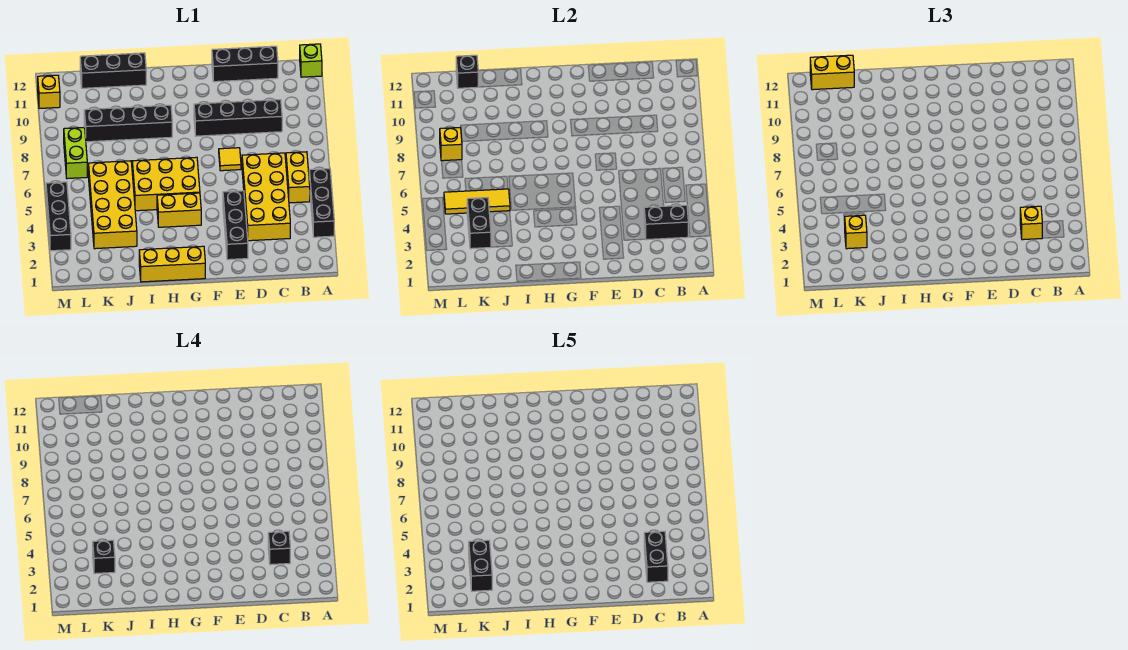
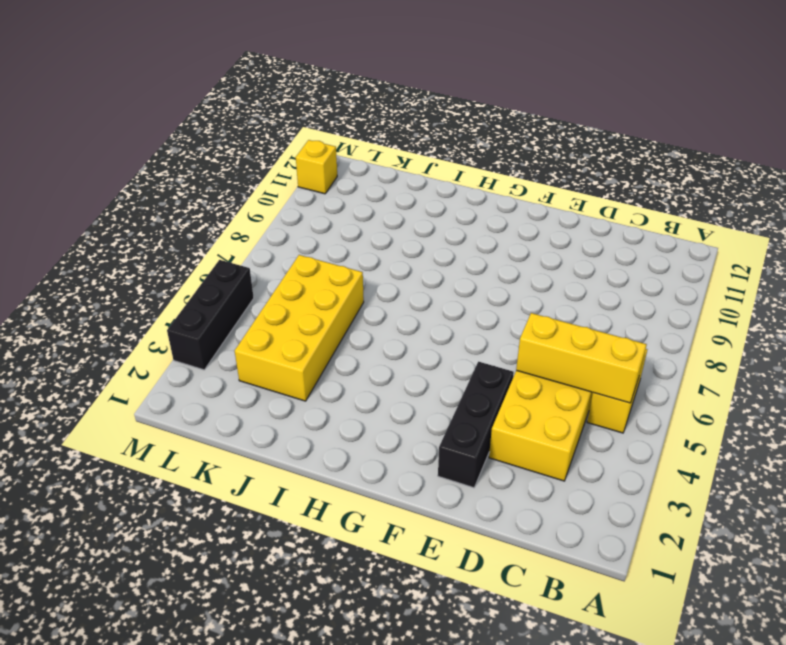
yellow brick B5:D5 level 2 -> yellow brick G1:I1 level 1
none -> black brick A3:A5 level 1
none -> lime brick A12 level 1
none -> black brick C9:F9 level 1

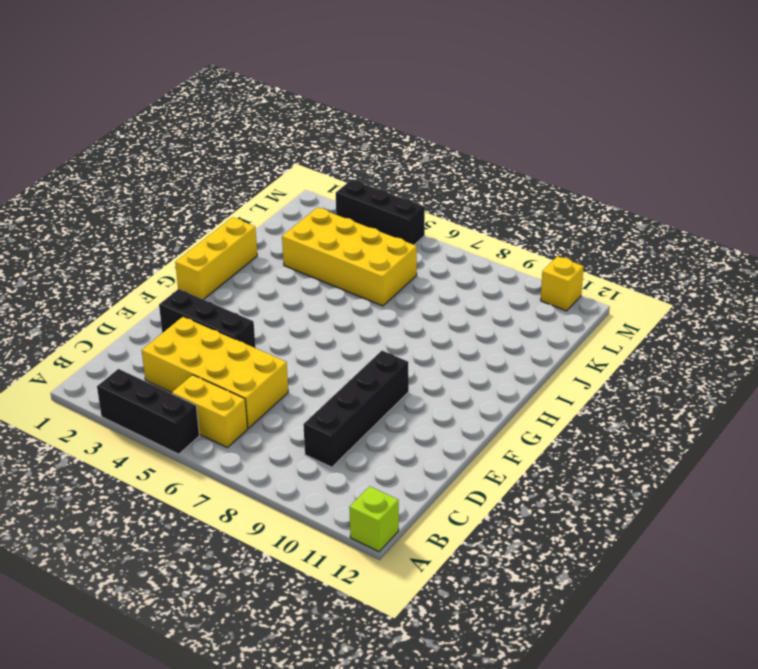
none -> black brick C12:E12 level 1
none -> yellow tile E7 level 1
none -> yellow brick G4:H4 level 1

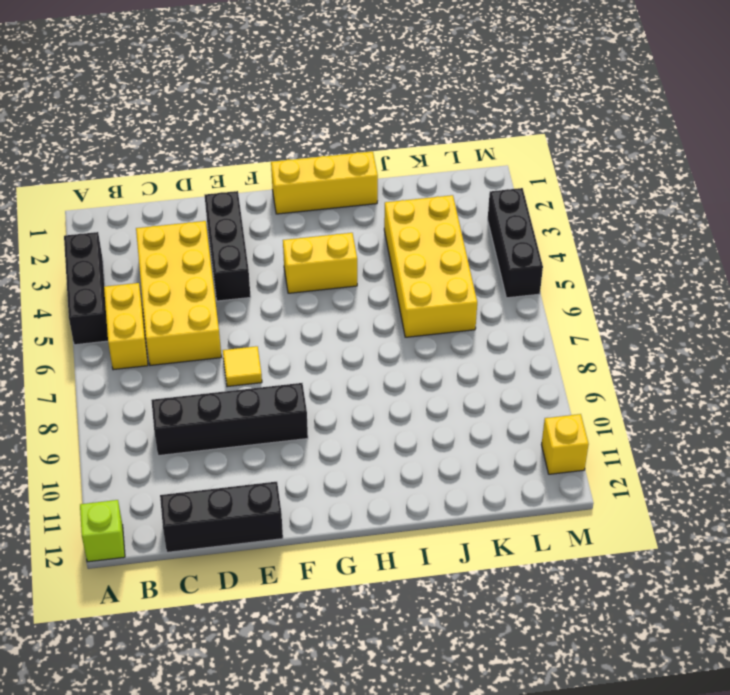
none -> yellow brick G5:I6 level 1
none -> black brick H9:K9 level 1
none -> black brick I12:K12 level 1

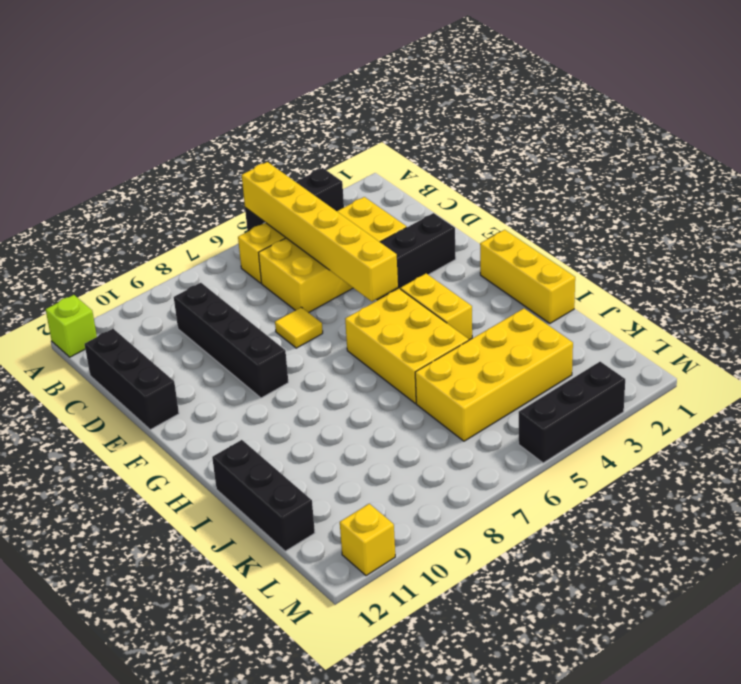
yellow brick A5:F5 level 2 -> none
none -> black brick H9:K9 level 1
none -> lime brick L7:L8 level 1
none -> black brick B3:C3 level 2

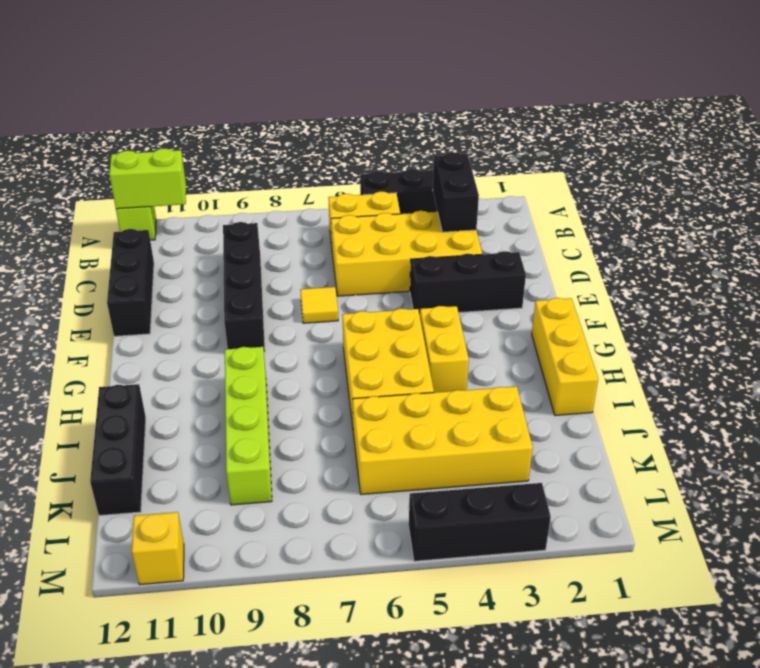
lime brick A11:A12 level 2 -> lime brick L7:L8 level 1
lime brick H9:K9 level 1 -> black brick H9:K9 level 1
none -> yellow tile J5:L5 level 2
none -> black brick K3:K4 level 2
none -> black brick K12 level 2

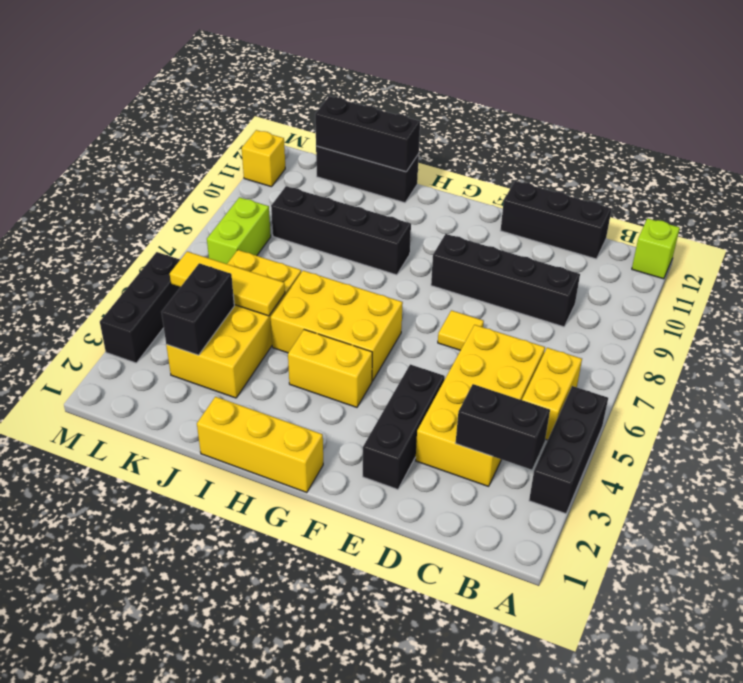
black brick I12:K12 level 2 -> black brick K12 level 2
none -> yellow brick L8 level 2
none -> yellow brick C3 level 3
none -> yellow brick K3 level 3

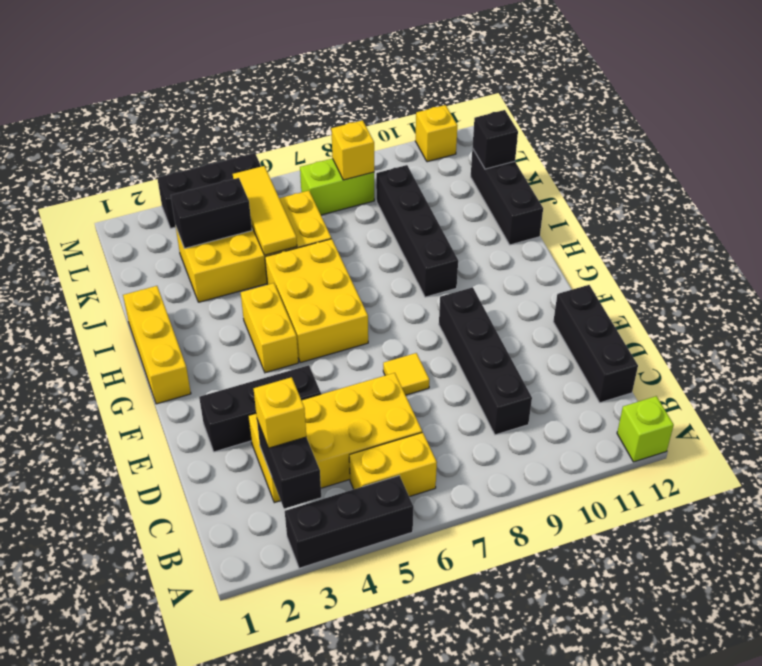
none -> yellow brick K3 level 3
none -> yellow brick K12:L12 level 3
none -> black brick C3 level 4

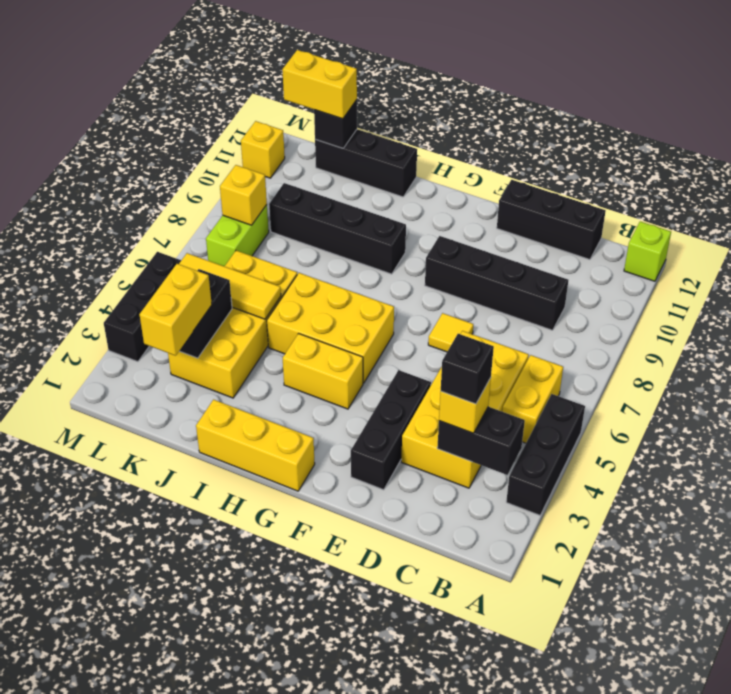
yellow brick K2:K3 level 3 -> yellow brick K3 level 3
none -> black brick K3 level 4
none -> black brick C2:C3 level 5
none -> black brick K2:K3 level 5

